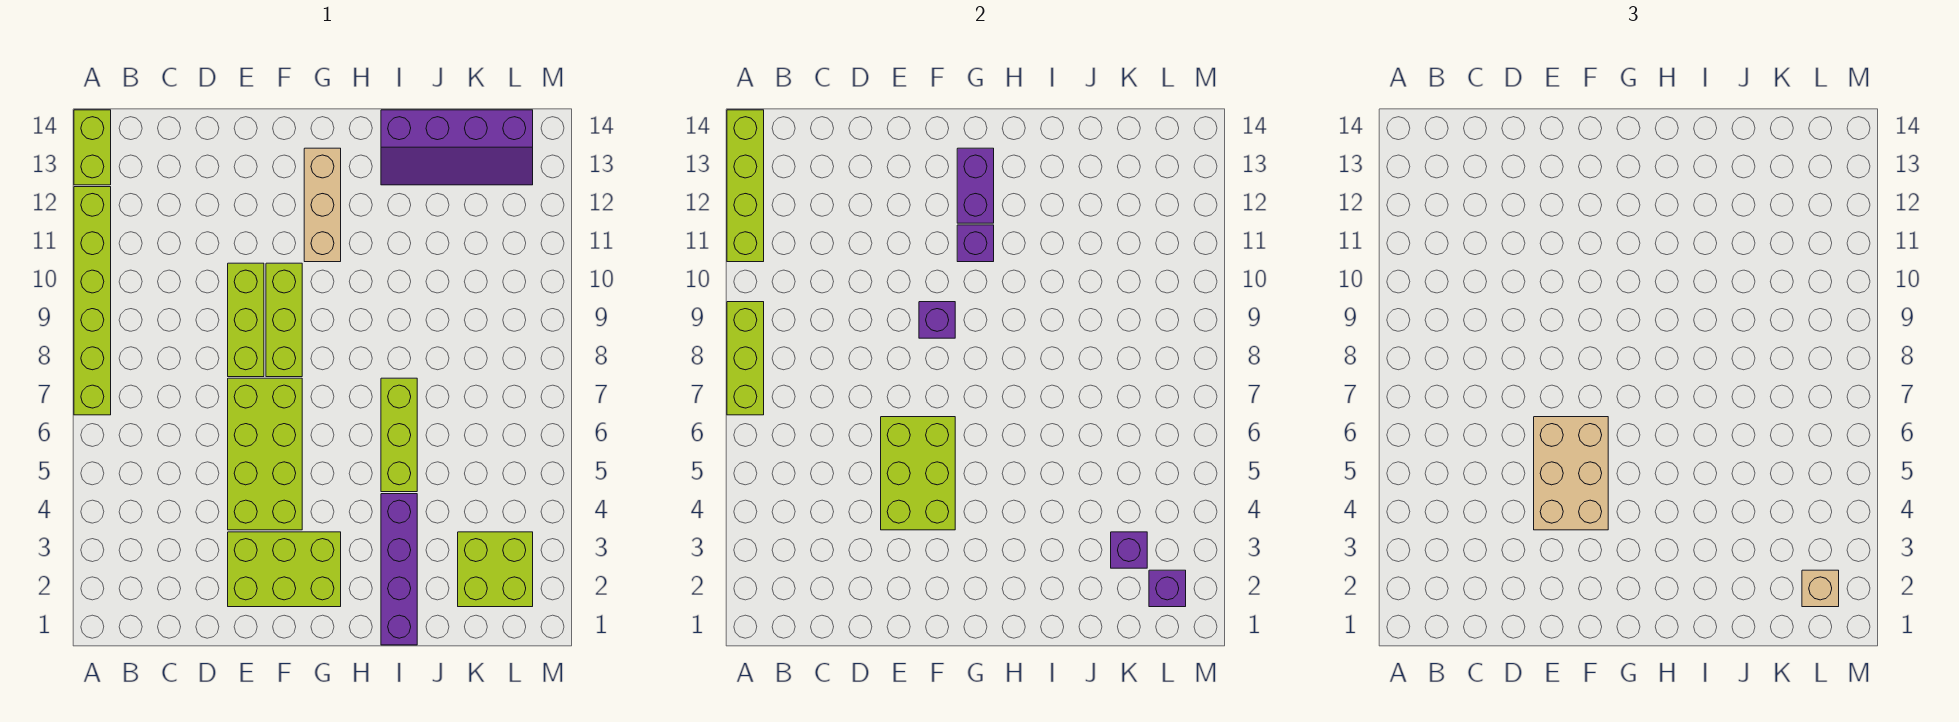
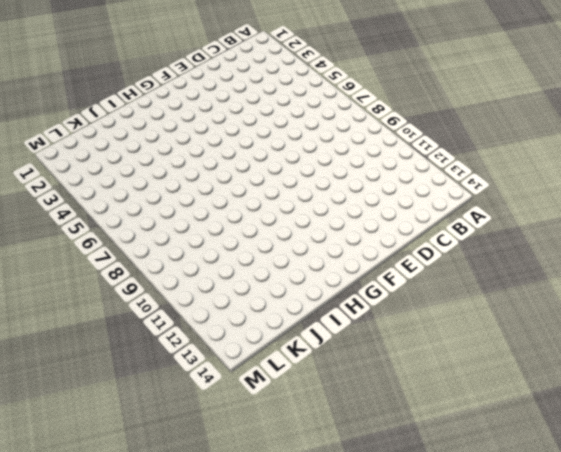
none -> lime brick A7:A12 level 1
none -> lime brick A13:A14 level 1
none -> lime brick E2:G3 level 1

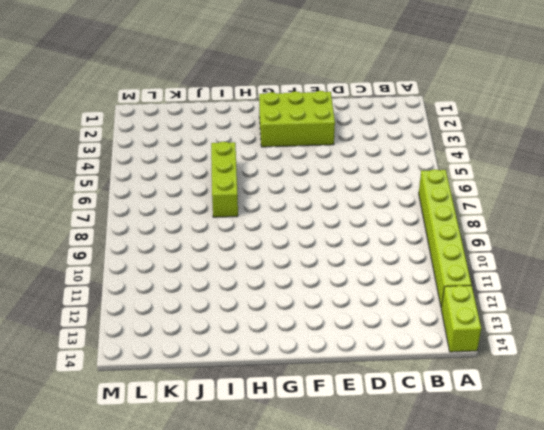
none -> lime brick E4:F7 level 1
none -> lime brick E8:E10 level 1
none -> lime brick F8:F10 level 1

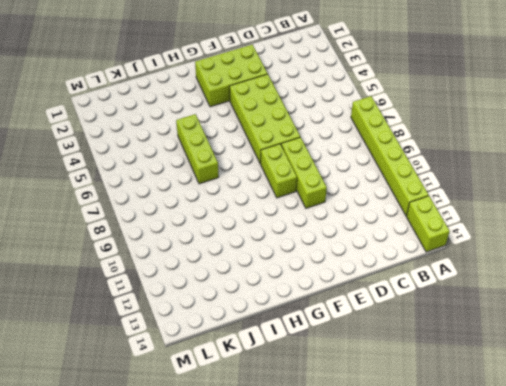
lime brick F8:F9 level 1 -> lime brick F8:F10 level 1
none -> tan brick G11:G13 level 1
none -> purple brick I1:I4 level 1
none -> purple slope I13:L14 level 1 top 14

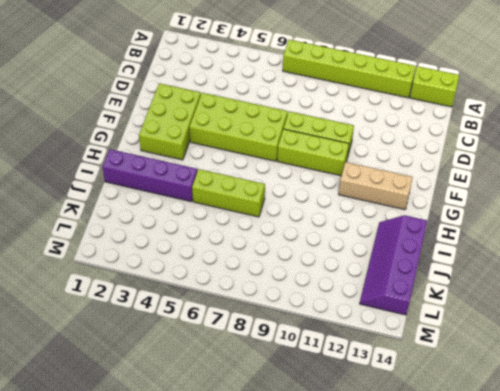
none -> lime brick K2:L3 level 1
none -> lime brick A7:A9 level 2
none -> lime brick A11:A14 level 2

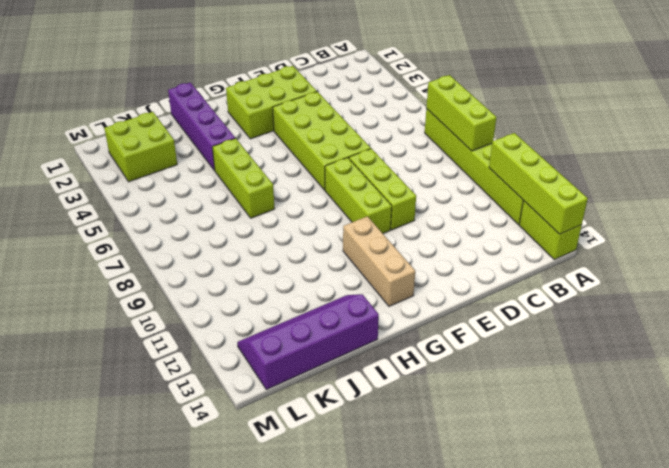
none -> lime brick E4:F6 level 2
none -> purple brick F9 level 2
none -> purple brick G11 level 2

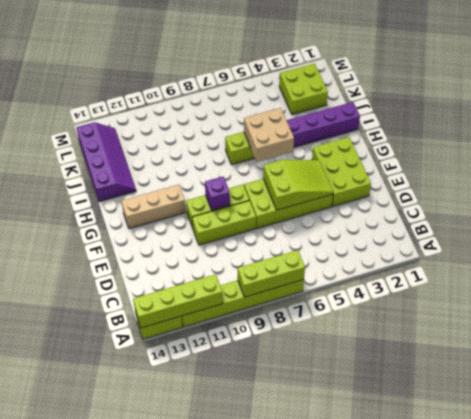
lime slope E4:F6 level 2 top 6 -> lime brick E4:F6 level 2
tan brick H5:I6 level 2 -> none
none -> purple brick G11 level 2
none -> purple brick G12:G13 level 2
none -> purple brick K3 level 2

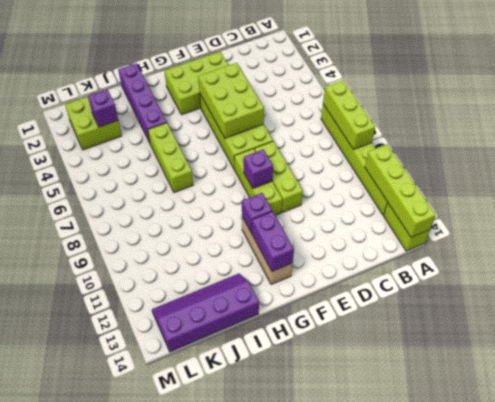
none -> purple brick L2 level 2
none -> tan brick E4:F6 level 3
none -> tan brick L2 level 3

